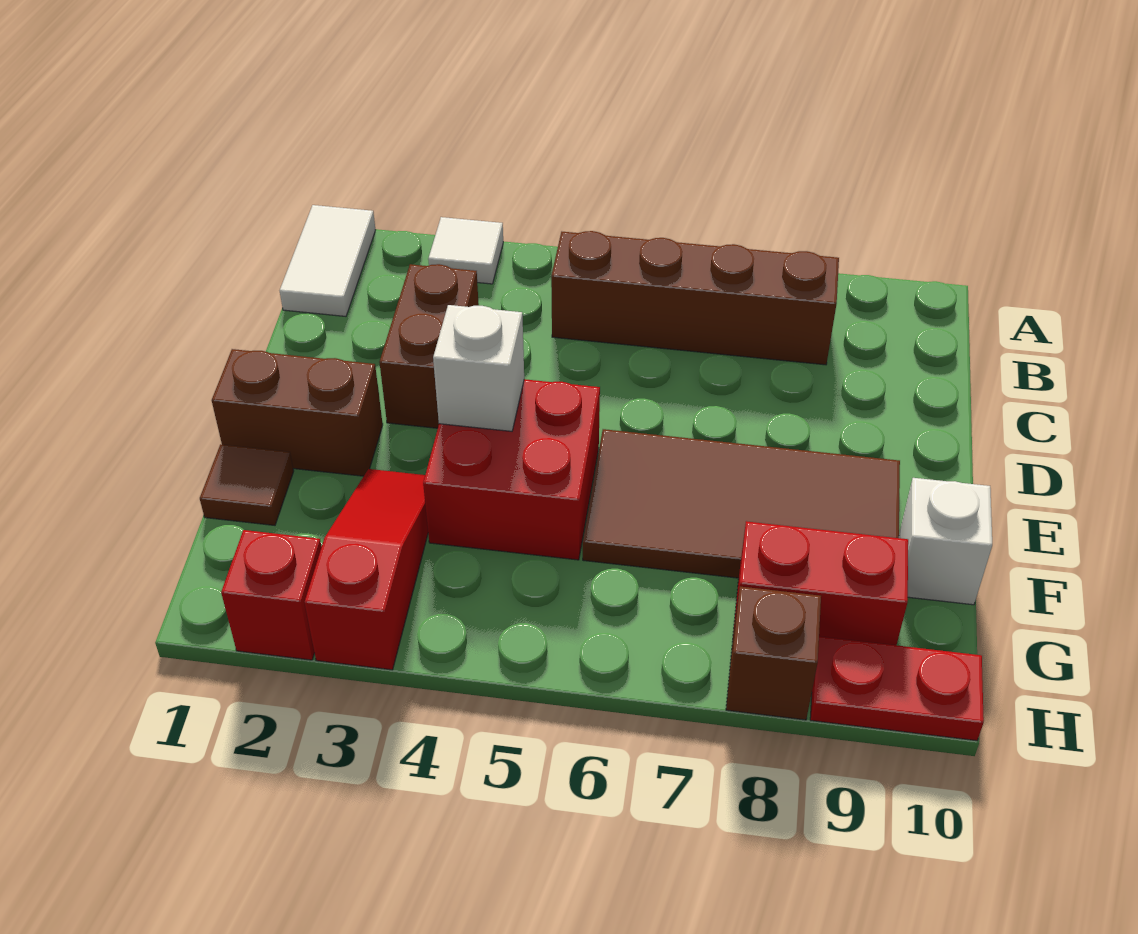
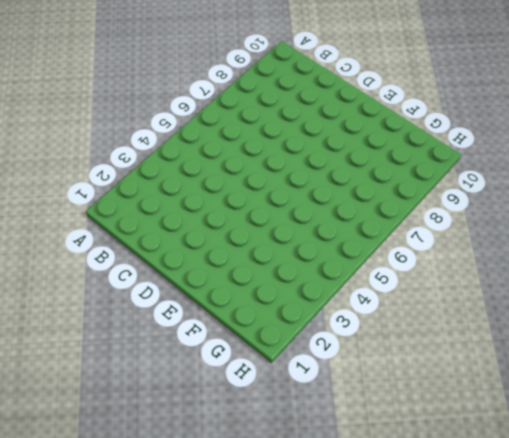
none -> white tile A1:B1 level 1
none -> white tile A3 level 1
none -> brown brick B5:B8 level 1

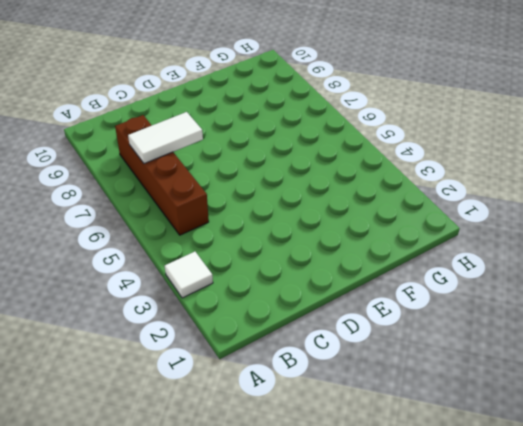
white tile B7:C7 level 2 -> white tile A1:B1 level 1
none -> brown brick C3:D3 level 1
none -> brown brick E1:E2 level 1
none -> red brick E4:F5 level 1

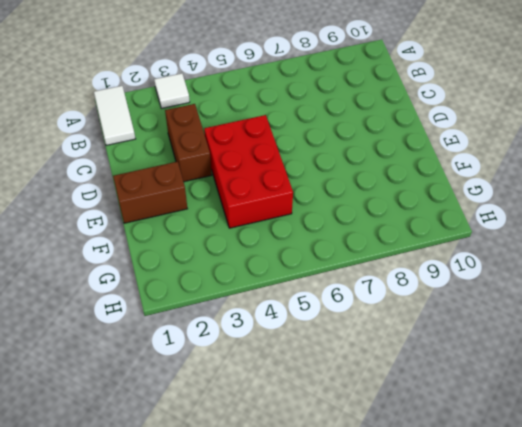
red brick D4:F5 level 1 -> red brick E4:F5 level 1
none -> brown brick B5:B8 level 1
none -> brown tile E6:F9 level 1
none -> brown tile F1 level 1

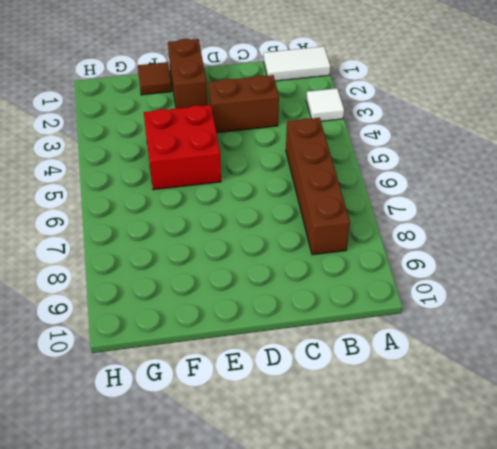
none -> brown tile E6:F9 level 1
none -> red slope F3:H3 level 1 top H
none -> white brick F10 level 1

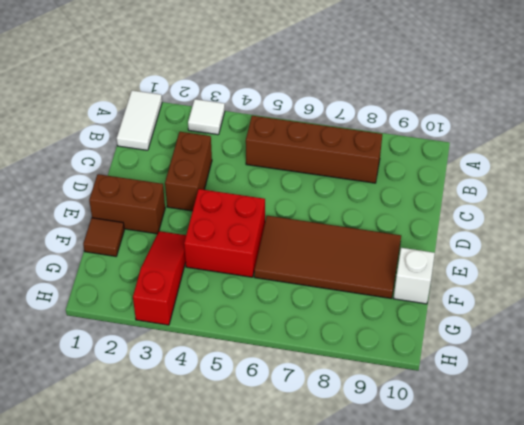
none -> red brick G8:G9 level 1
none -> red brick H2 level 1
none -> brown brick H8 level 1

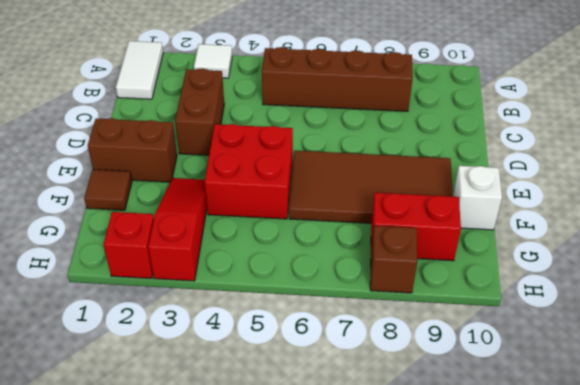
none -> red plate H9:H10 level 1
none -> white brick E4 level 2

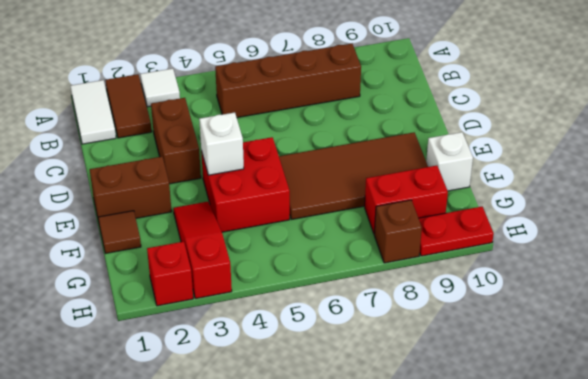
brown tile A2:B2 level 1 -> none

